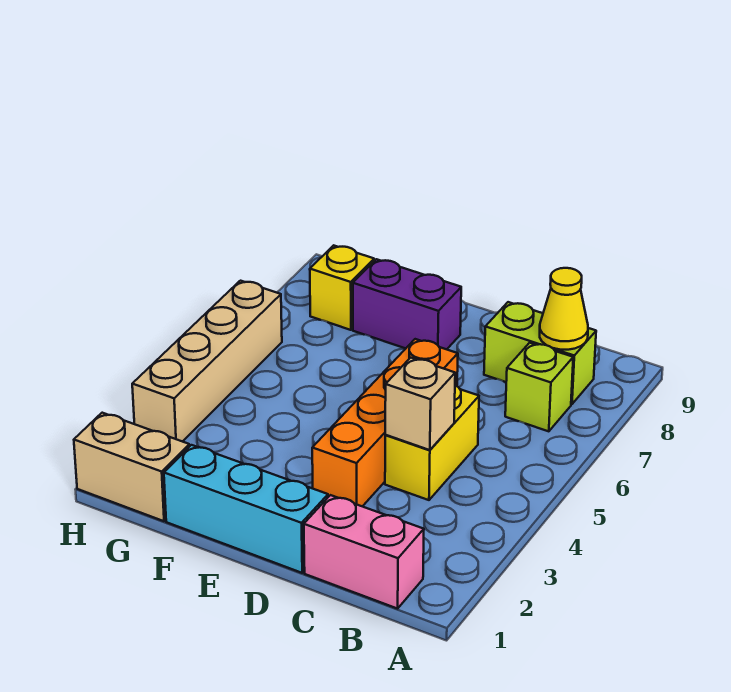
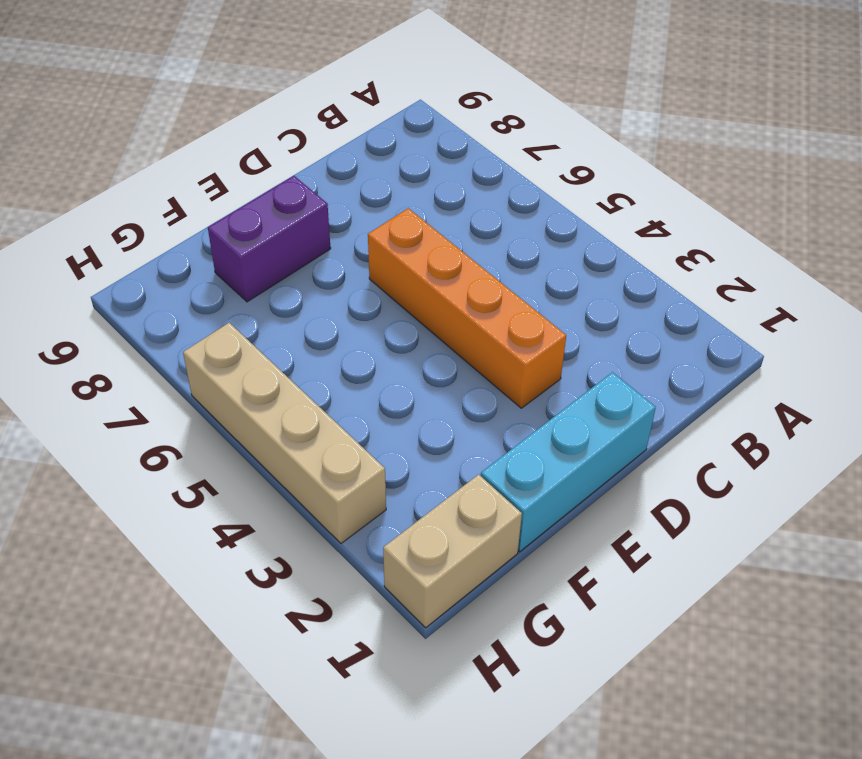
none -> pink brick B1:C1 level 1
none -> lime brick B7 level 1
none -> lime brick B8:C8 level 1

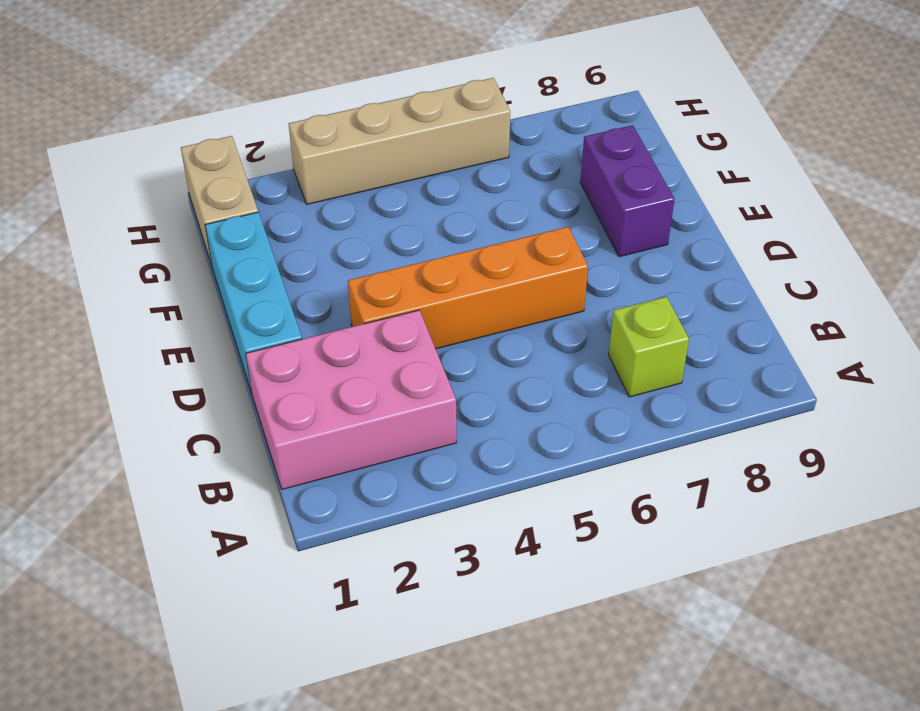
pink brick B1:C3 level 1 -> pink brick B1:C1 level 1
none -> lime brick B8:C8 level 1
none -> yellow brick C4:C5 level 1
none -> yellow brick G8 level 1

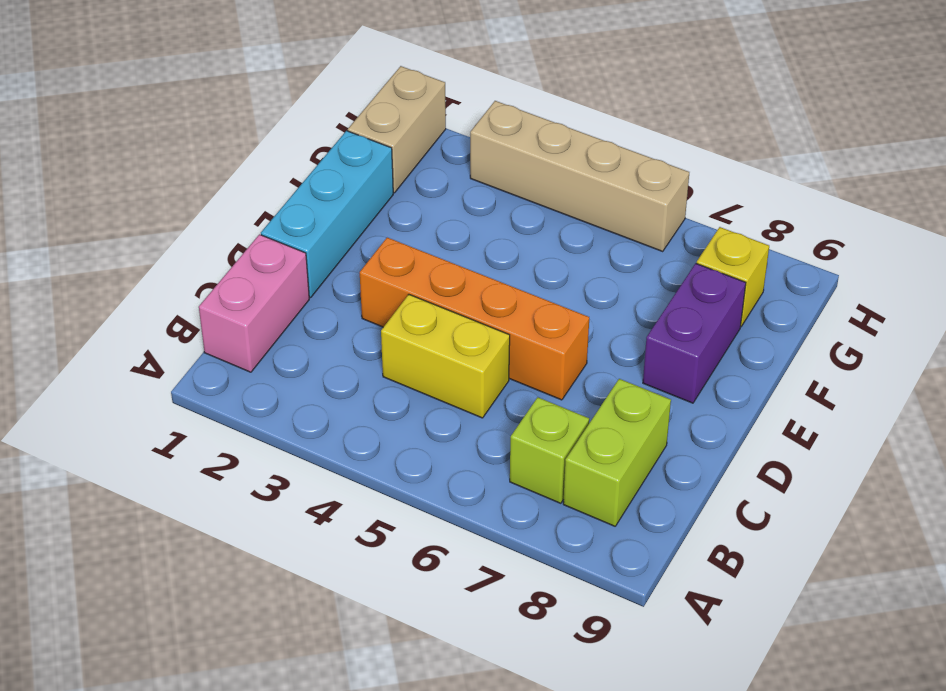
none -> yellow cone B8 level 2
none -> tan brick C4 level 2

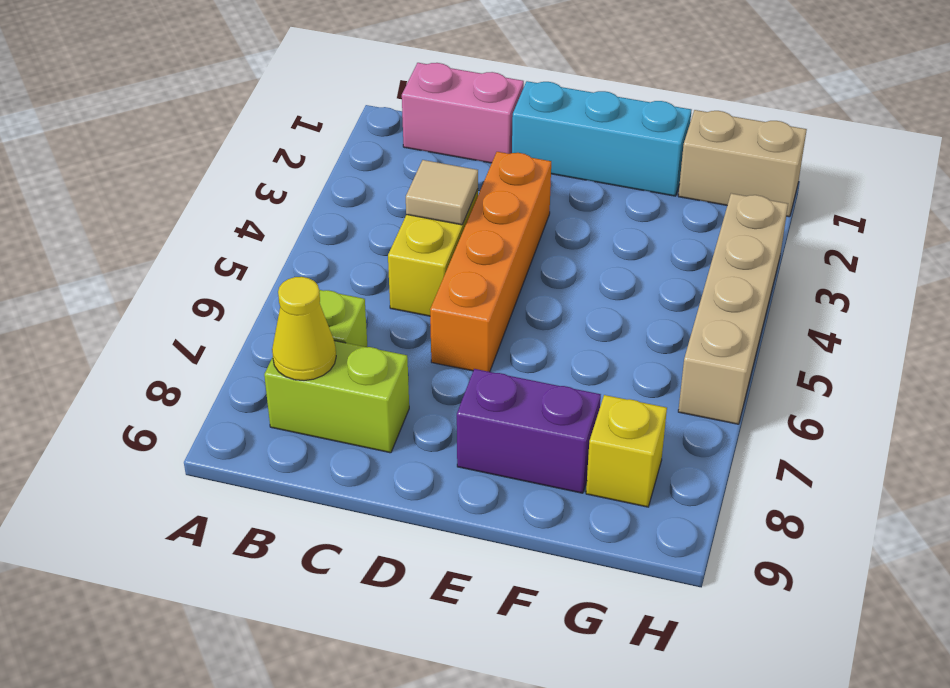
tan tile C4 level 2 -> tan brick C4 level 2

